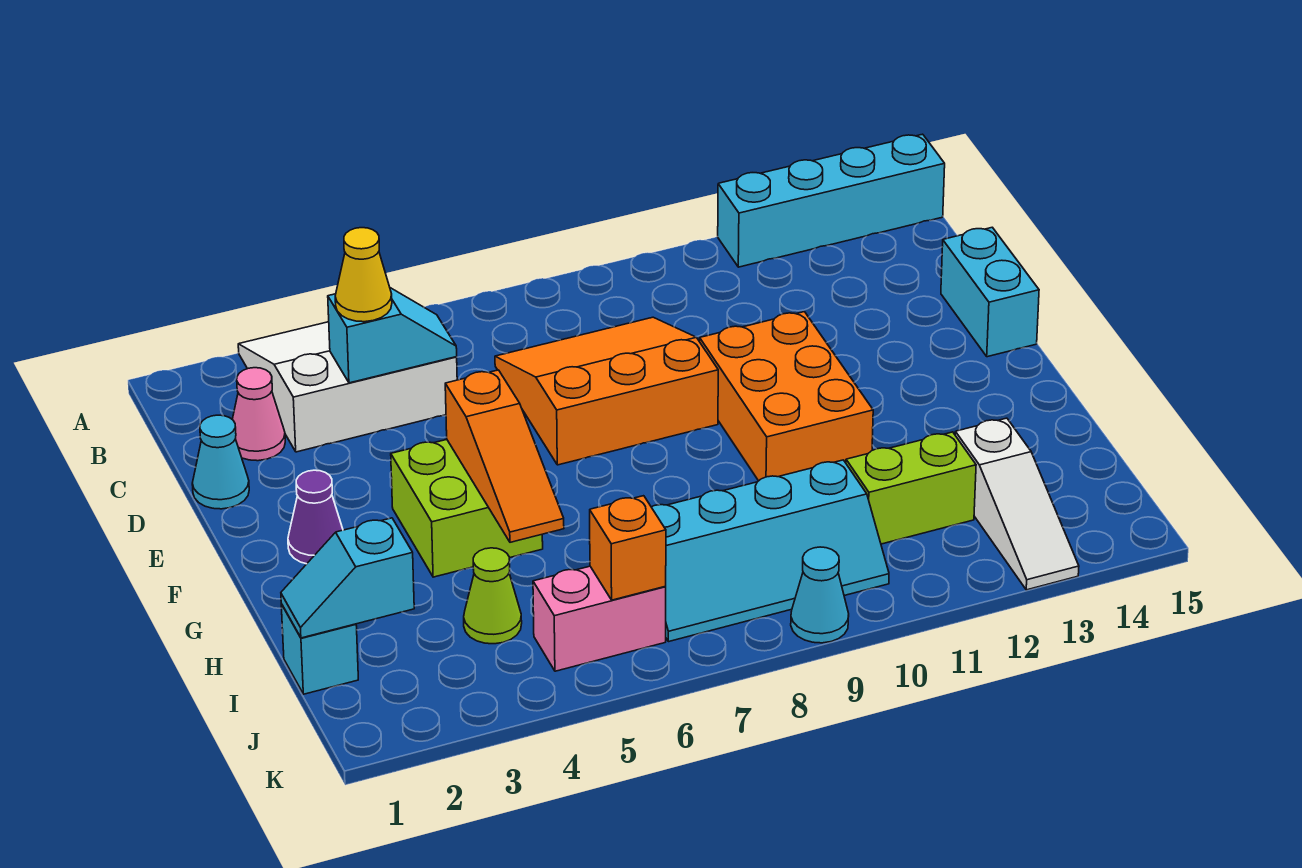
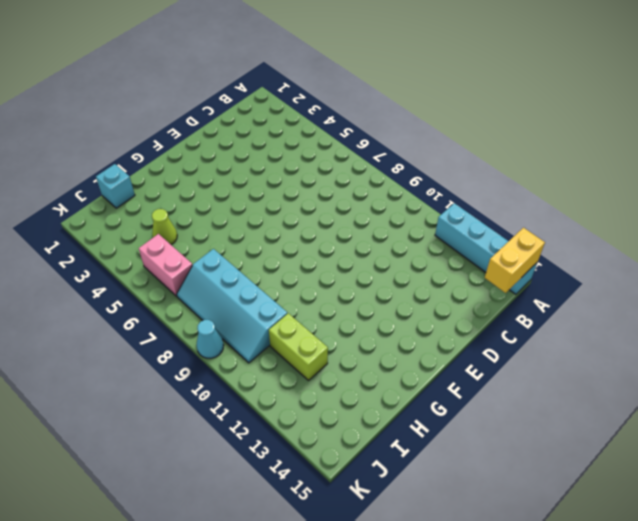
yellow brick A15:B15 level 2 -> none
none -> white slope A3:C5 level 1 top C
none -> pink cone C2 level 1
none -> orange slope C7:E9 level 1 top E

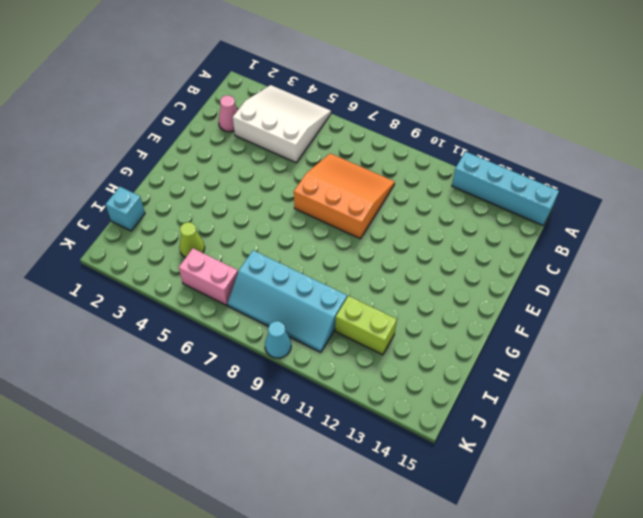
none -> cyan cone D1 level 1
none -> cyan brick D15:E15 level 1
none -> orange brick E10:G11 level 1

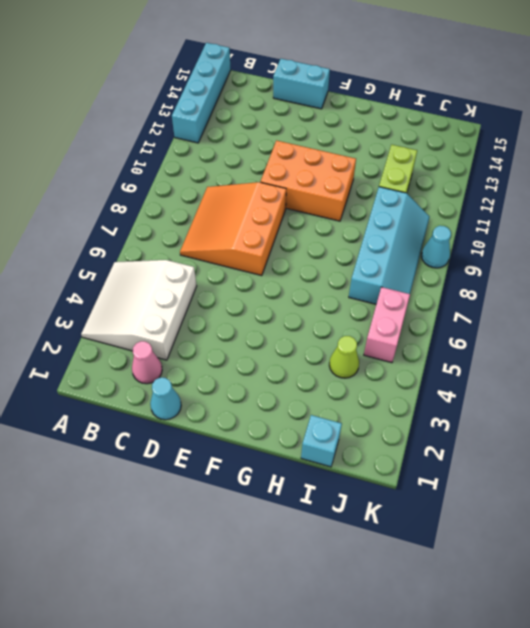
none -> purple cone F2 level 1
none -> lime brick F4:G5 level 1
none -> white slope I13:K13 level 1 top I

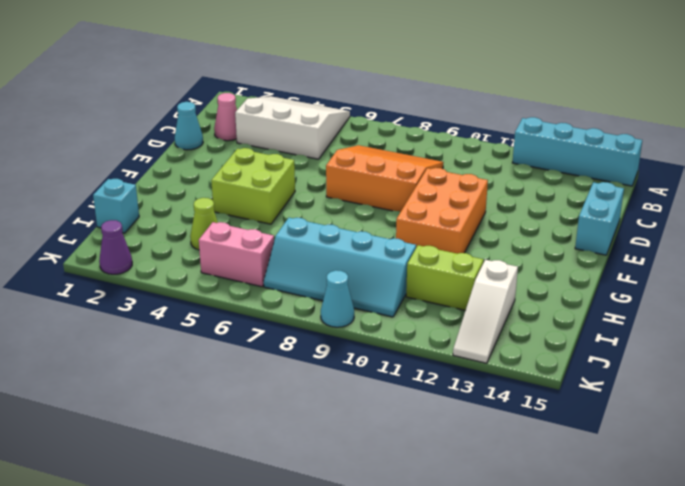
purple cone K2 level 1 -> purple cone F2 level 1
none -> cyan slope C4:C5 level 2 top 4
none -> orange slope F5:H5 level 2 top F
none -> cyan slope I1:I2 level 2 top 2

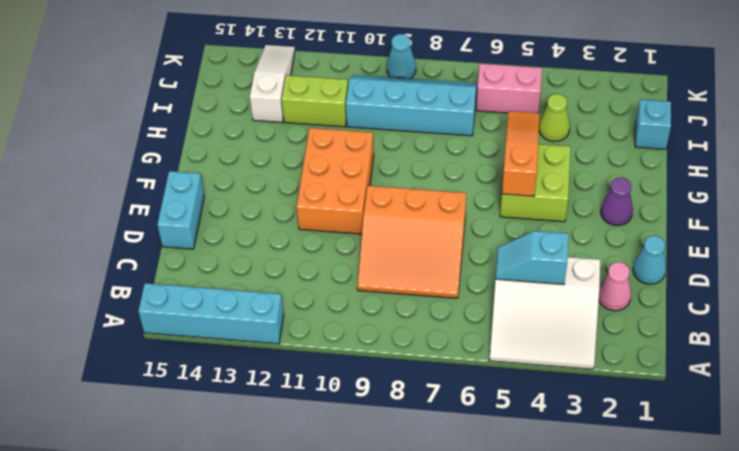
none -> cyan slope I1:I2 level 2 top 2
none -> orange brick J6 level 2
none -> yellow cone C4 level 3

